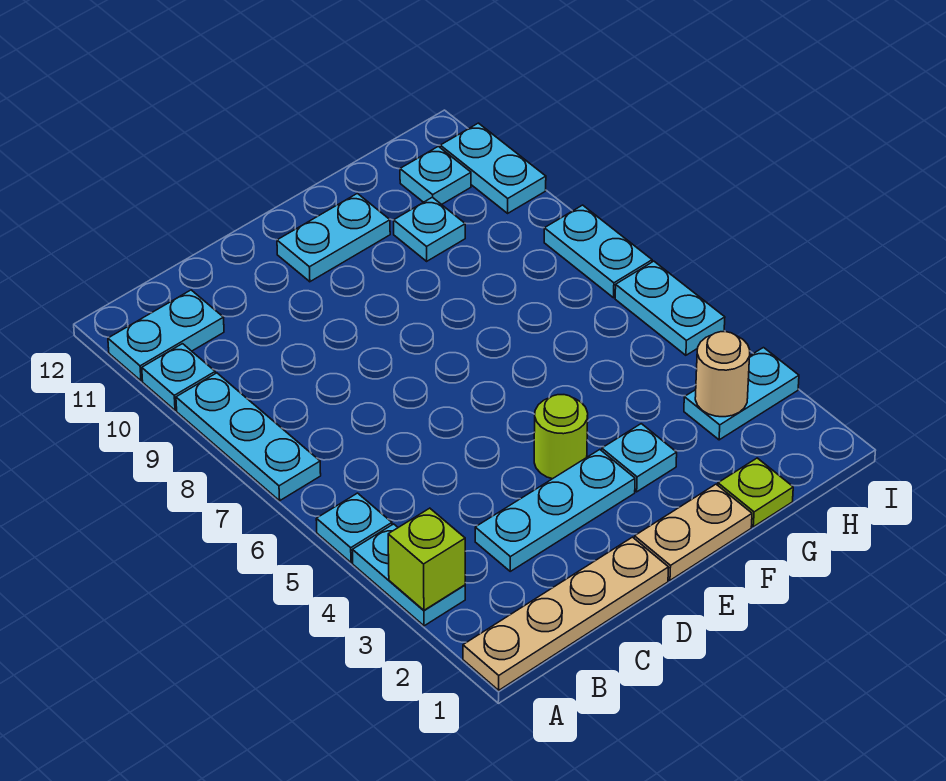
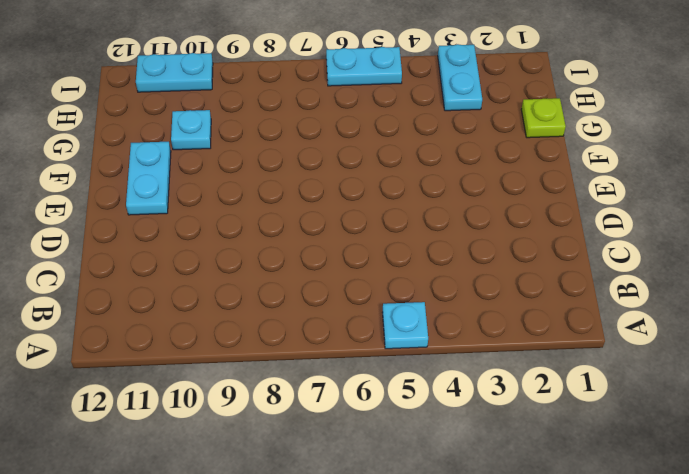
none -> tan plate A1:D1 level 1
none -> cyan plate A3:A4 level 1
none -> cyan plate A7:A9 level 1

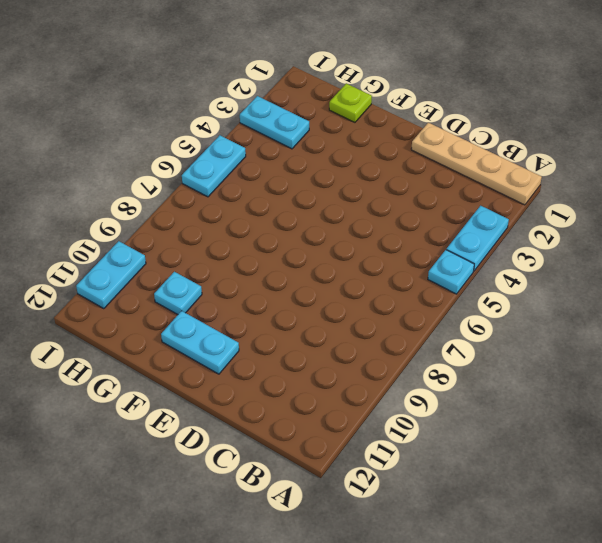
none -> cyan plate A7:A9 level 1
none -> cyan plate A10 level 1
none -> cyan plate A11:B11 level 1

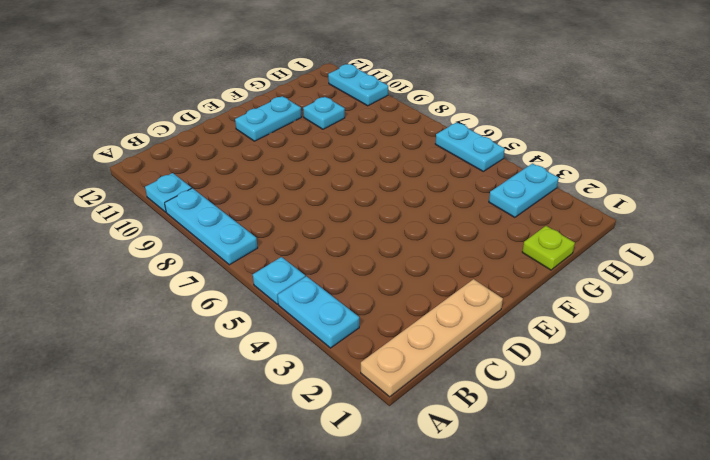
none -> cyan plate A11:B11 level 1
none -> cyan plate C3:E3 level 1
none -> tan plate E1:F1 level 1

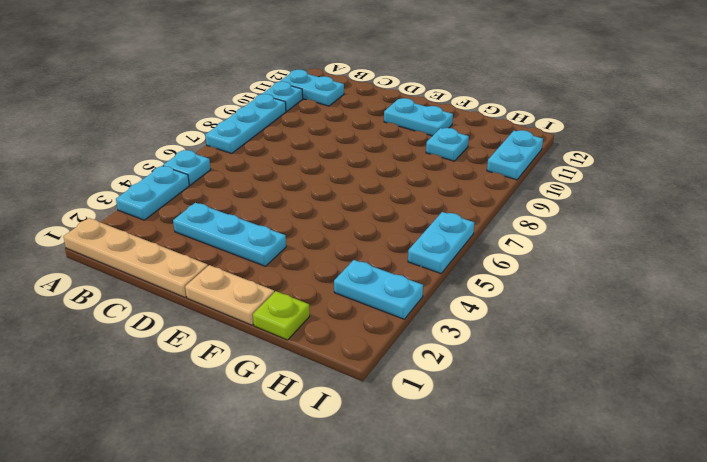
none -> lime round brick E4 level 1
none -> cyan plate F3 level 1
none -> cyan plate H11 level 1

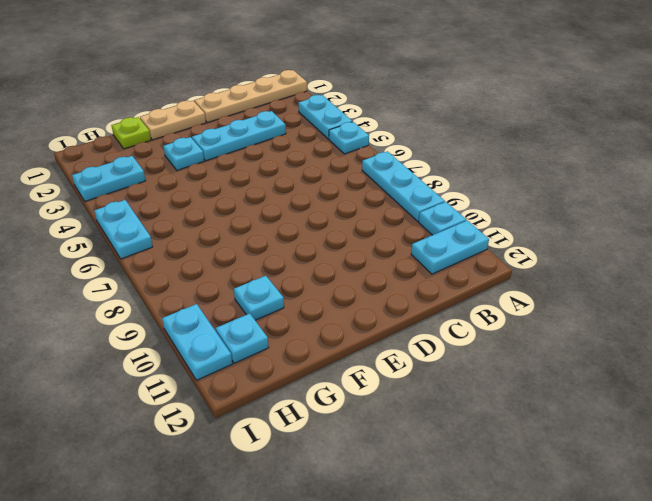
none -> lime round brick E4 level 1
none -> cyan plate E11:F11 level 1
none -> cyan plate I7:I8 level 1

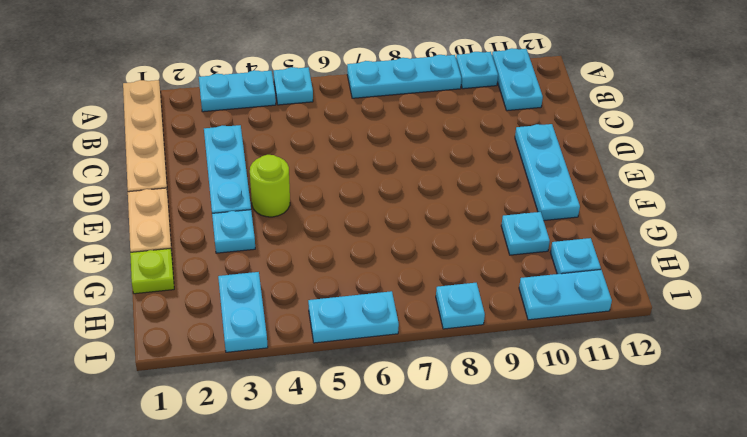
cyan plate D11:F11 level 1 -> cyan plate E11:F11 level 1
cyan plate I8 level 1 -> cyan plate I7:I8 level 1
none -> lime brick A3 level 2
none -> tan round brick H3 level 2

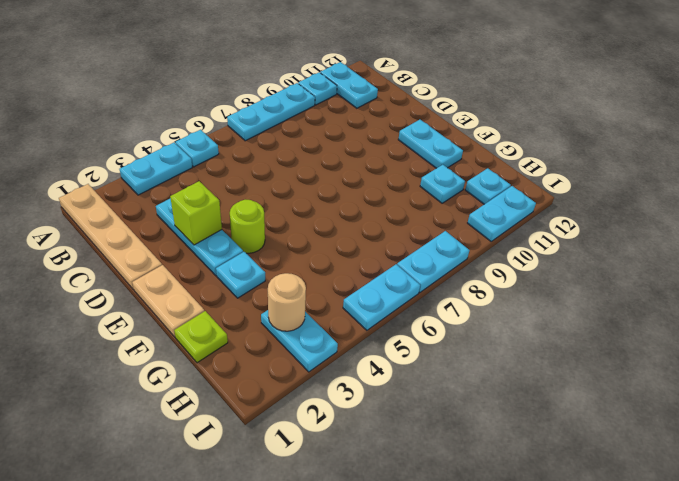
lime brick D3 level 2 -> lime brick A3 level 2

